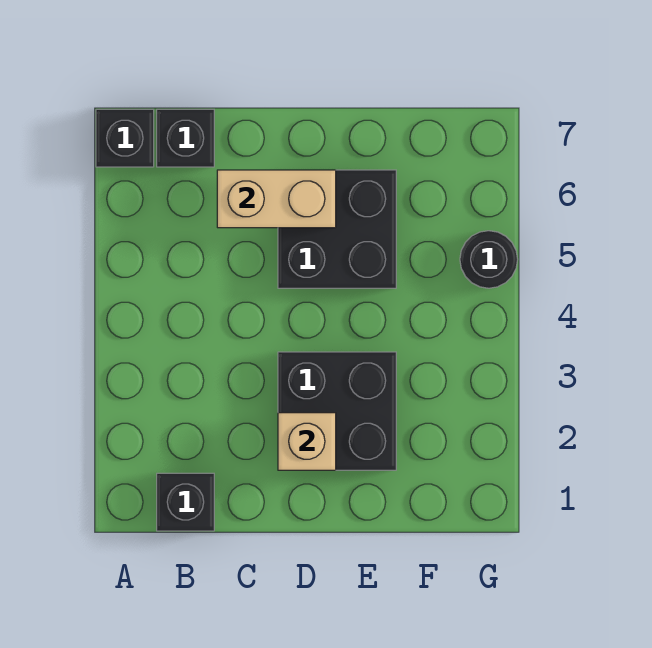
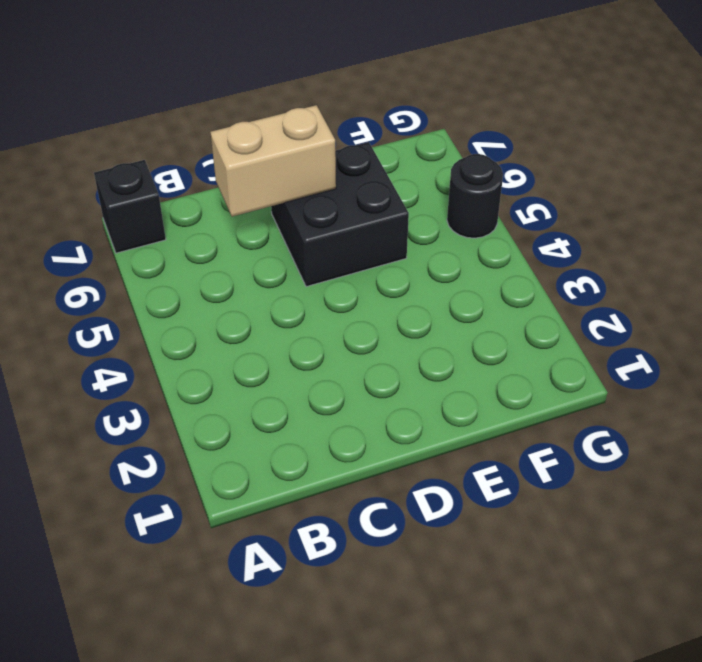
none -> black brick B1 level 1
none -> black brick B7 level 1

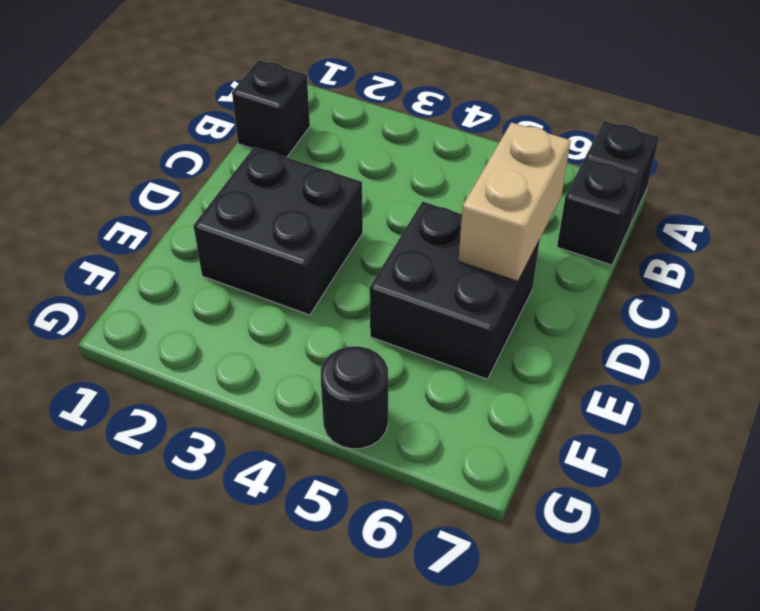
none -> tan brick D2 level 2

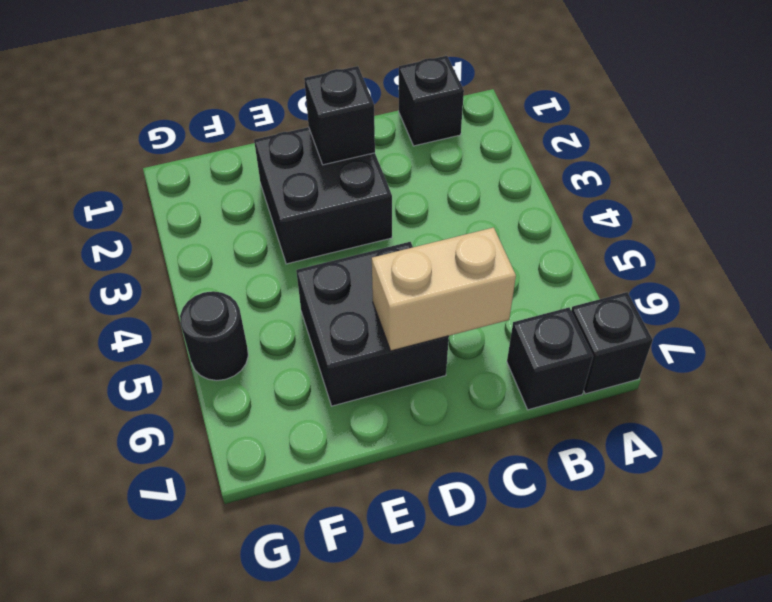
black brick D2 level 2 -> tan brick D2 level 2

